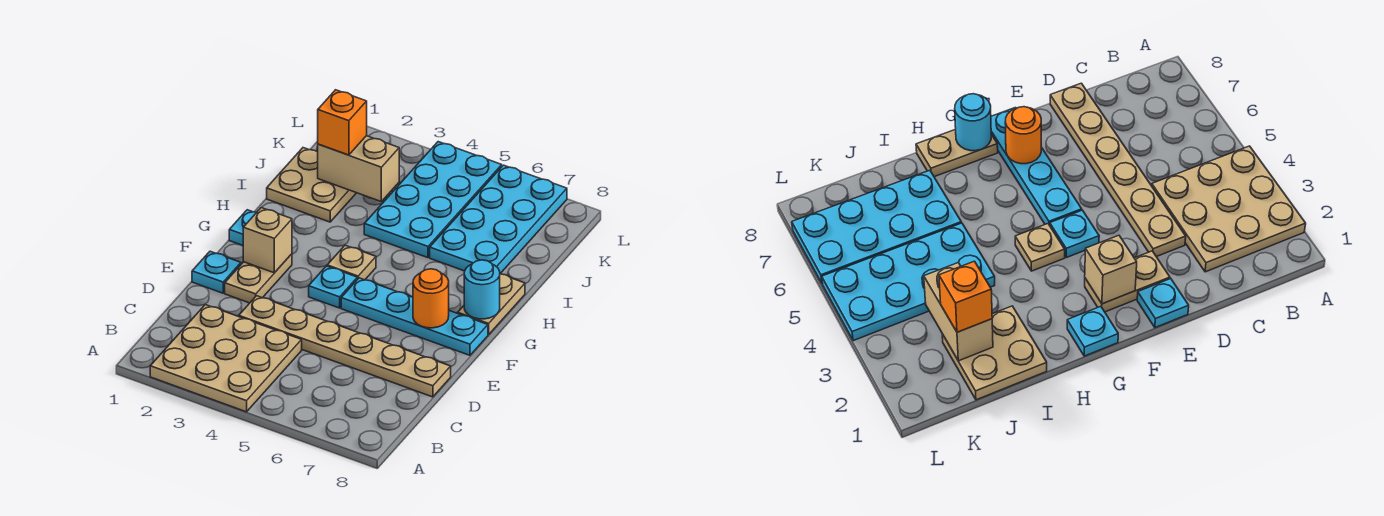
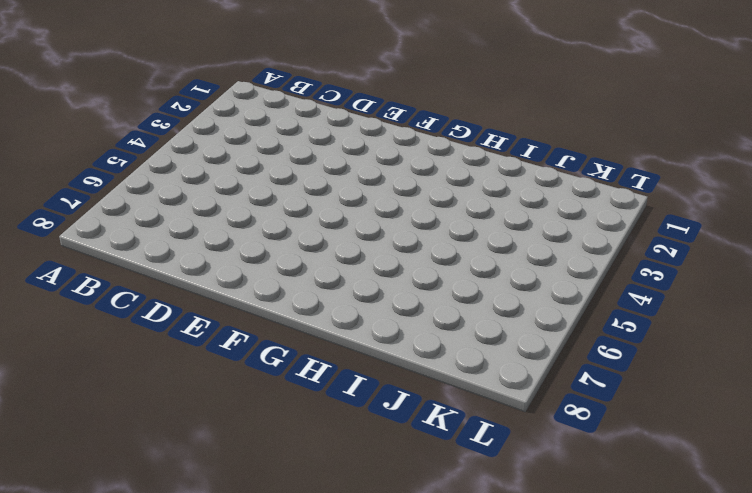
none -> tan plate A2:C4 level 1
none -> tan plate D3:D8 level 1
none -> cyan plate E1 level 1

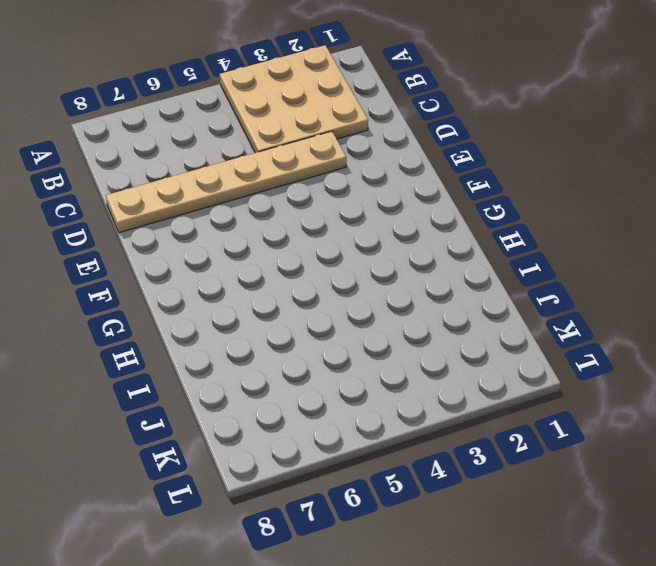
none -> cyan plate E1 level 1
none -> tan plate E2:F2 level 1
none -> cyan plate F4 level 1

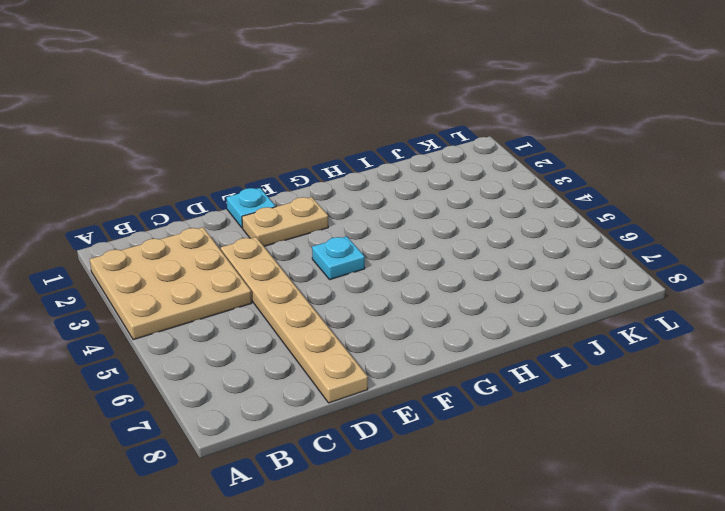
none -> cyan plate F5:F8 level 1
none -> cyan plate G1 level 1
none -> tan plate G4 level 1

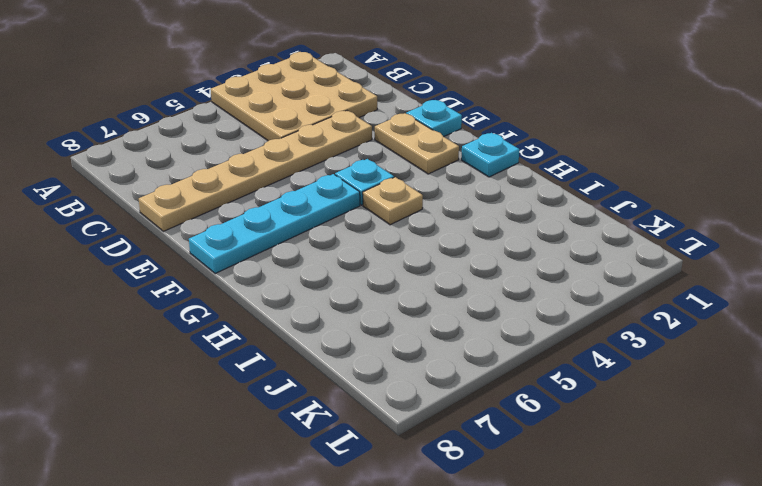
none -> tan plate G8:H8 level 1
none -> tan plate I1:J2 level 1
none -> cyan plate I4:L5 level 1

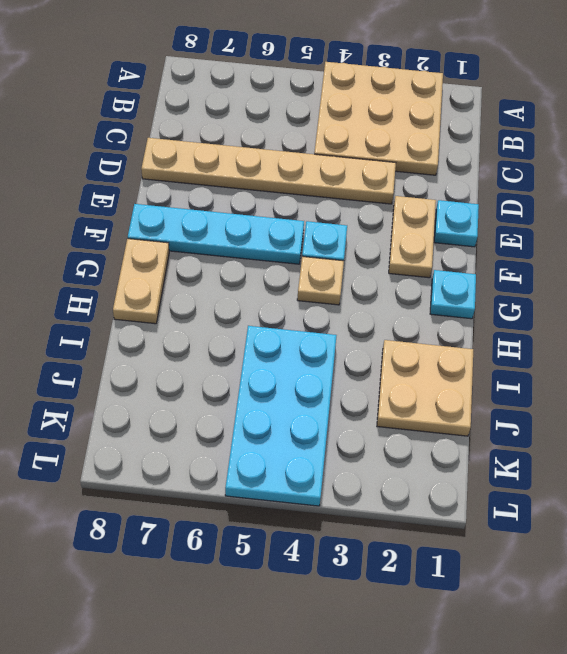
none -> cyan plate I6:L7 level 1
none -> tan brick F2 level 2
none -> orange round brick F7 level 2

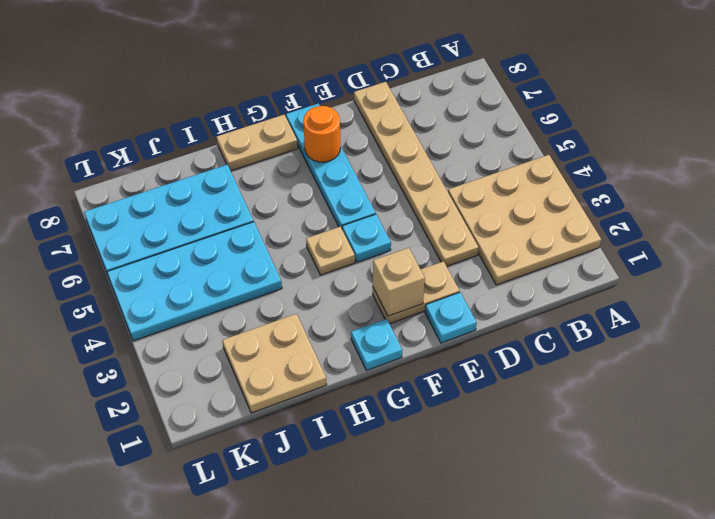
none -> cyan round brick G8 level 2
none -> tan brick J2:J3 level 2
none -> orange brick J2 level 3

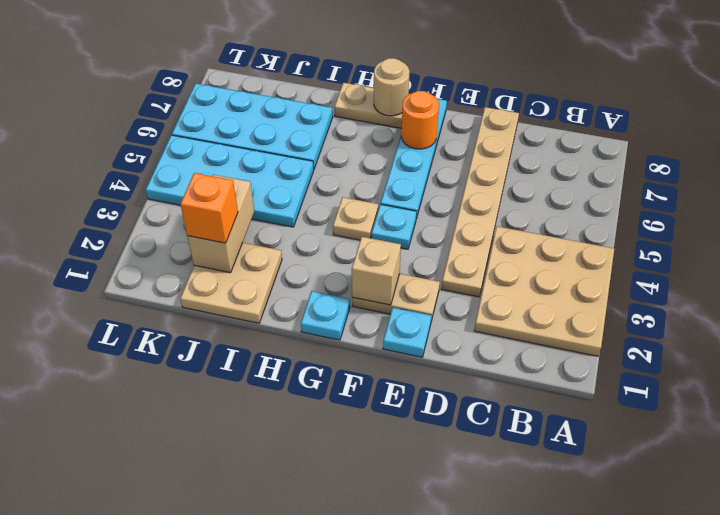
tan round brick G8 level 2 -> cyan round brick G8 level 2

